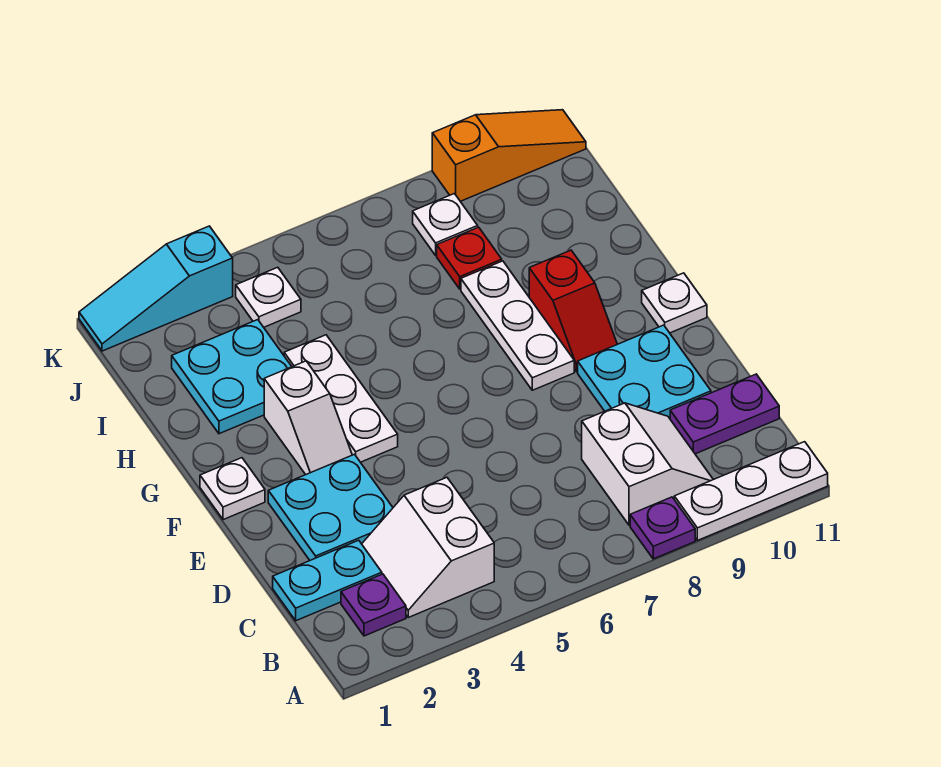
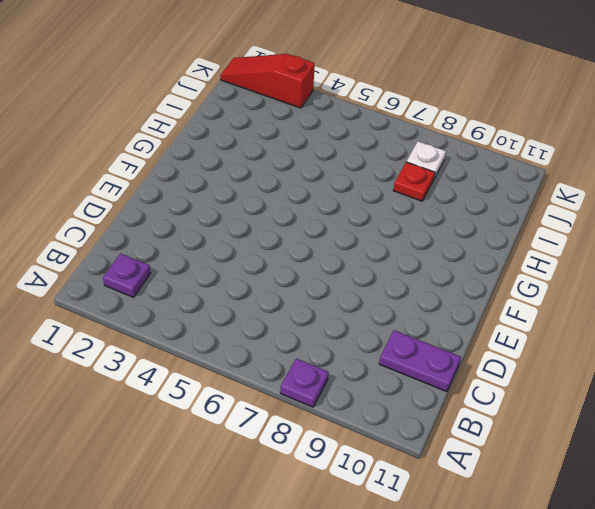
red slope K1:K3 level 1 top 3 -> cyan slope K1:K3 level 1 top 3
none -> white plate A9:A11 level 1
none -> white slope B3:C4 level 1 top 4
none -> white slope B8:C9 level 1 top 8

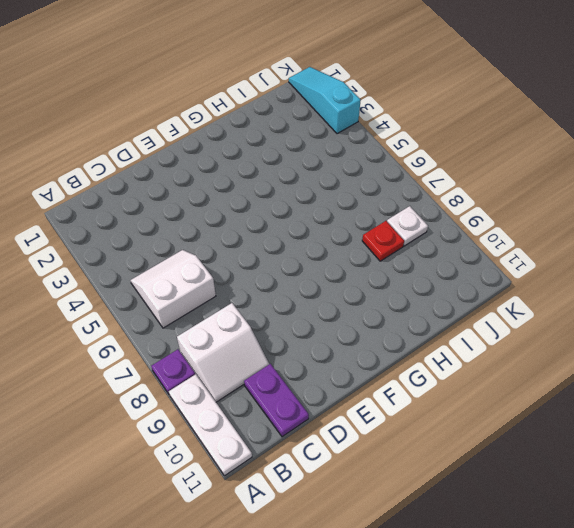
white slope B5:C6 level 1 top 6 -> white slope B3:C4 level 1 top 4
none -> purple plate B2 level 1
none -> cyan plate C1:C2 level 1
none -> cyan plate D2:E3 level 1

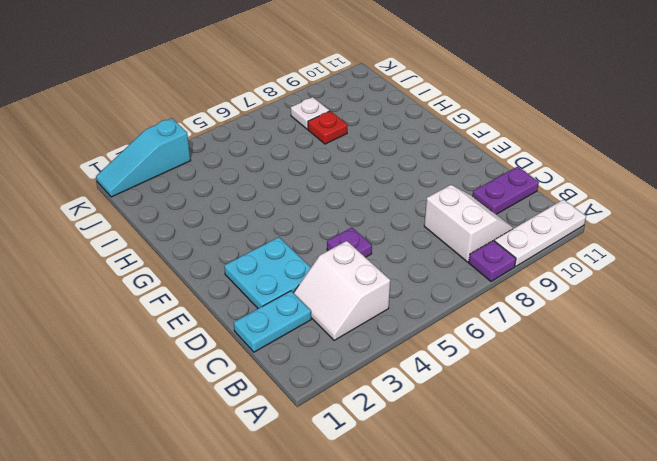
purple plate D5 level 1 -> purple plate B2 level 1
none -> cyan plate D9:E10 level 1
none -> white plate F1 level 1
none -> white slope F3:G3 level 1 top G

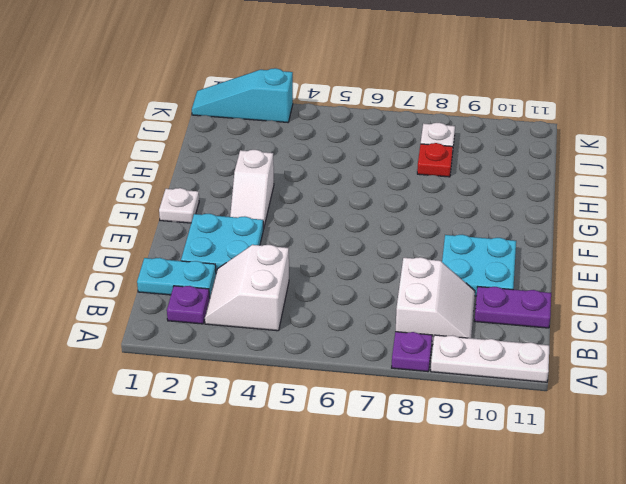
none -> white plate F4:H4 level 1
none -> white plate F8:H8 level 1
none -> red slope F9:G9 level 1 top G

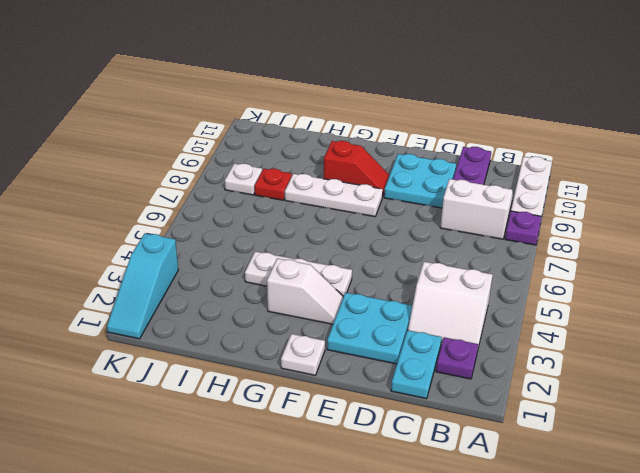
none -> white plate F11 level 1
none -> cyan plate H2:I3 level 1
none -> white plate J4 level 1

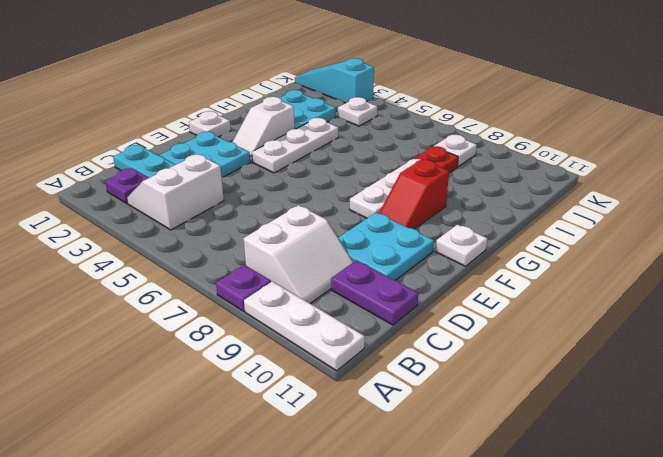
none -> orange slope K9:K11 level 1 top 9

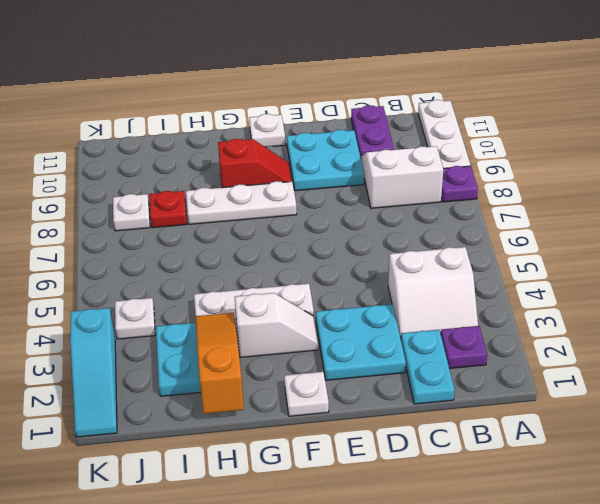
orange slope H1:H3 level 2 top 1 -> orange slope K9:K11 level 1 top 9

